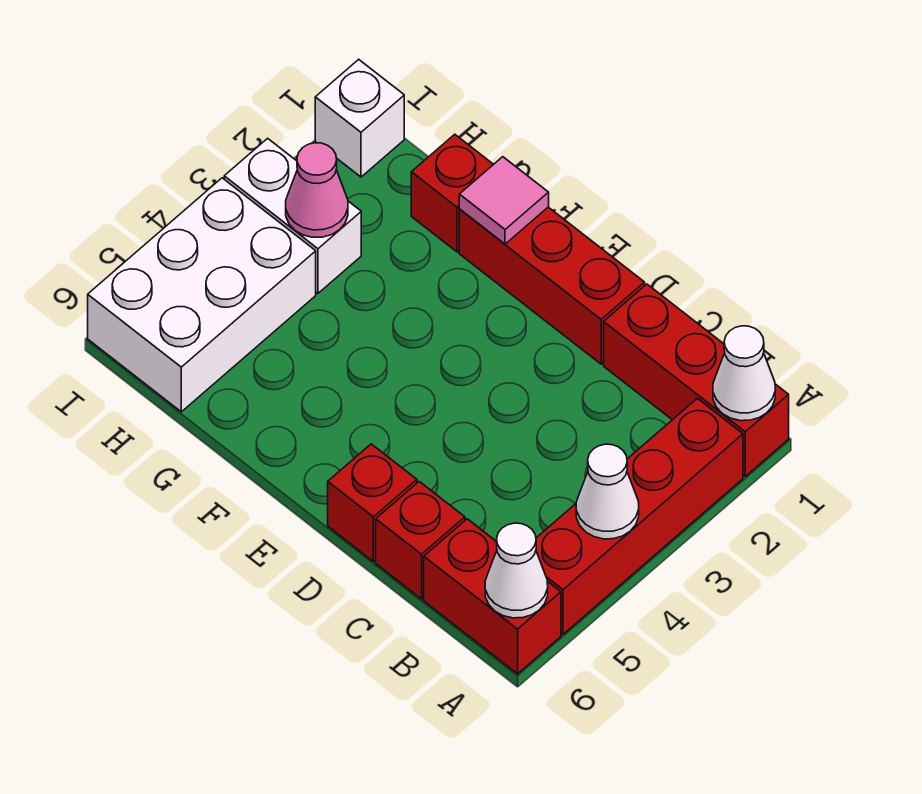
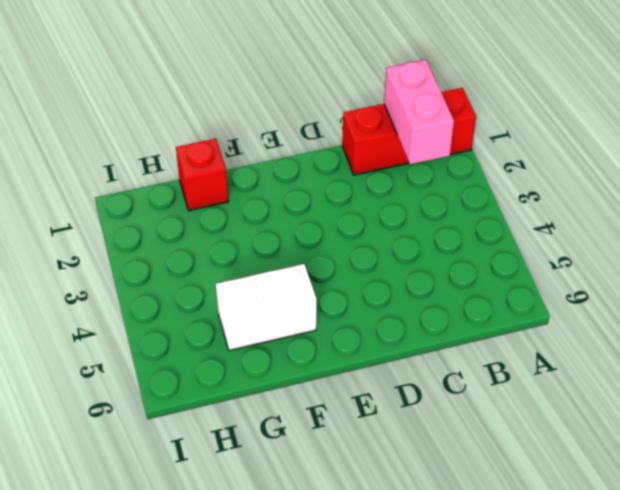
pink brick B1:B2 level 2 -> none
white brick F5:G5 level 1 -> white brick H3:I3 level 1
none -> red brick A2:A5 level 1
none -> red brick A6:B6 level 1
none -> red brick C6 level 1

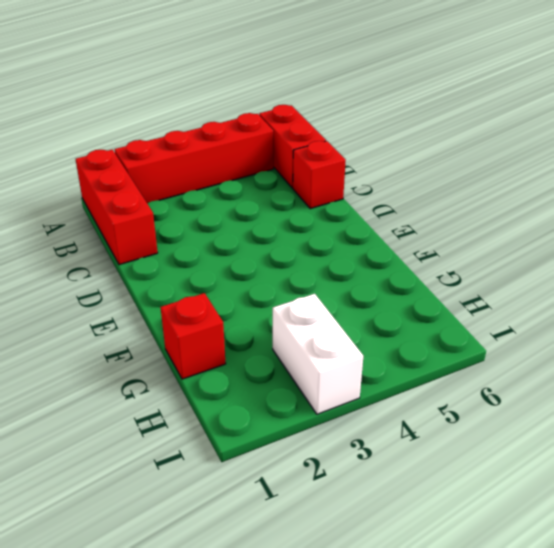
none -> red brick D1:F1 level 1
none -> red brick D6 level 1
none -> white brick H4:I6 level 1

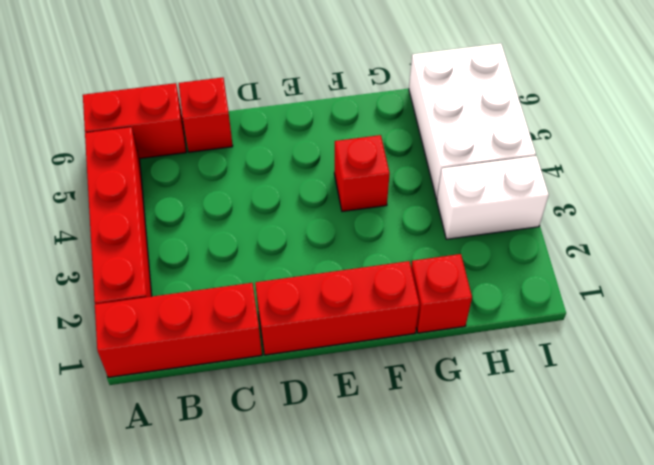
red brick F4 level 1 -> red brick D6 level 1
none -> white brick I1 level 1
none -> white cone A1 level 2
none -> white cone A4 level 2

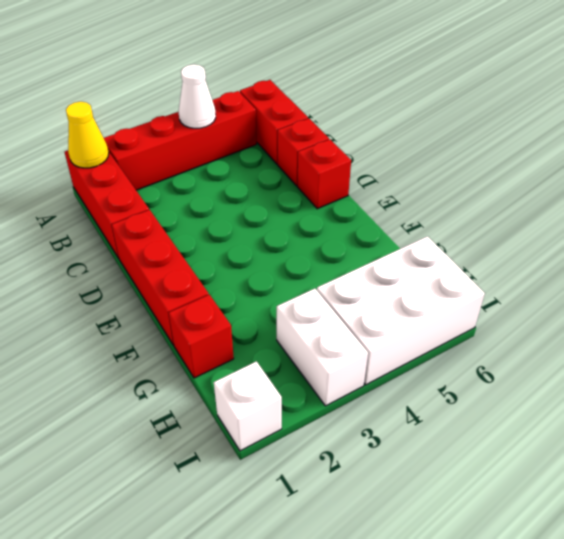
yellow cone A1 level 2 -> white cone A1 level 2
none -> white cone A6 level 2
none -> pink tile F1 level 2
none -> pink cone H3 level 2

